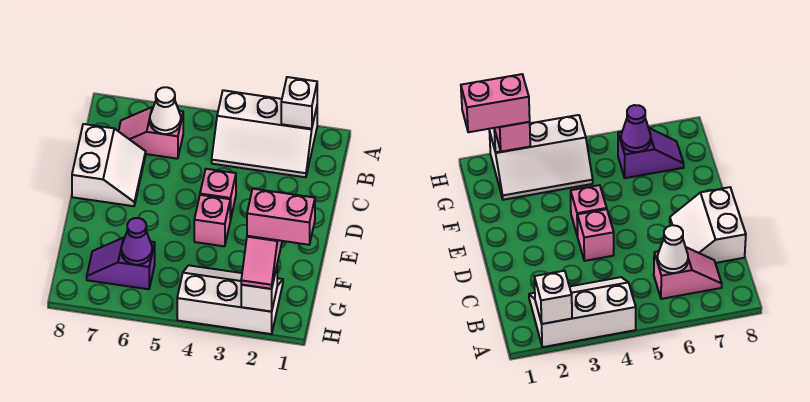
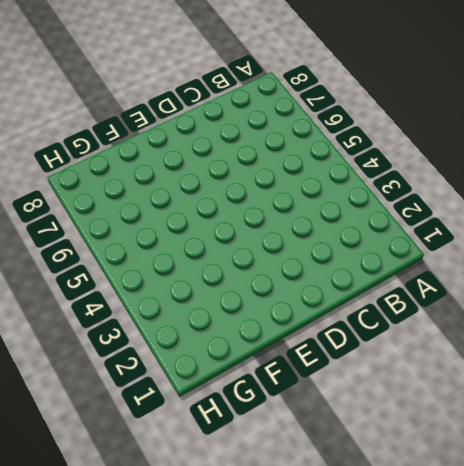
none -> white slope A2:B4 level 1 top A
none -> pink slope B6:B7 level 1 top 6
none -> white slope C7:D8 level 1 top 8

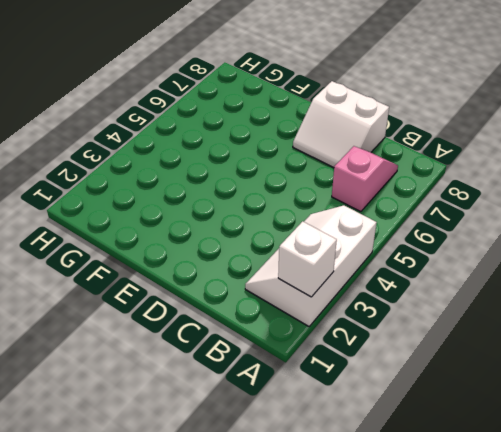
none -> pink brick D4 level 1
none -> pink brick E4 level 1
none -> white slope G2:H4 level 1 top H

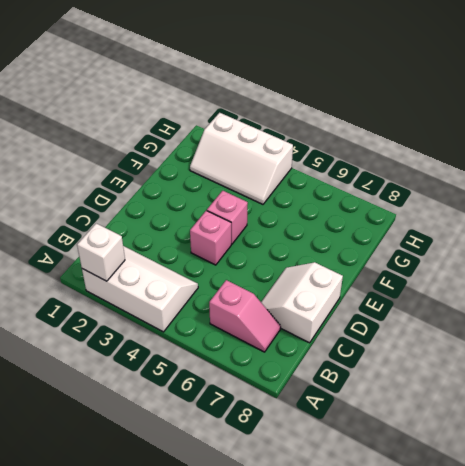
none -> purple slope G6:G7 level 1 top 6
none -> white cone B6 level 2
none -> purple cone G6 level 2

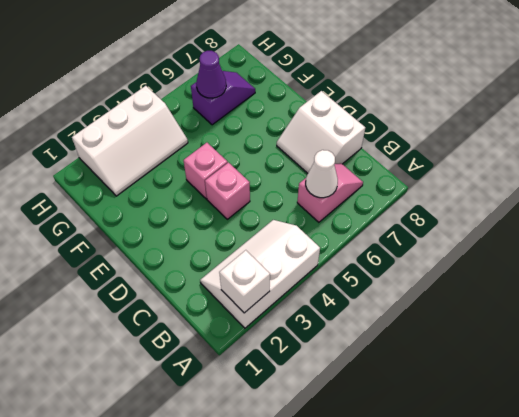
none -> white brick H2 level 2
none -> pink slope G2:H2 level 3 top G
none -> pink brick G1:G2 level 4

